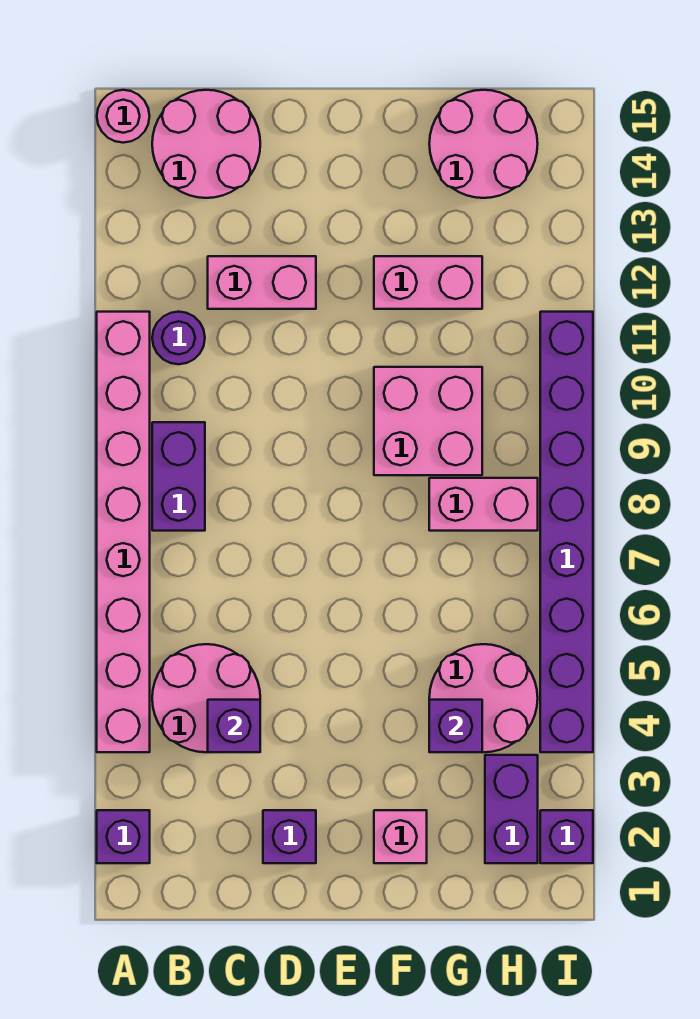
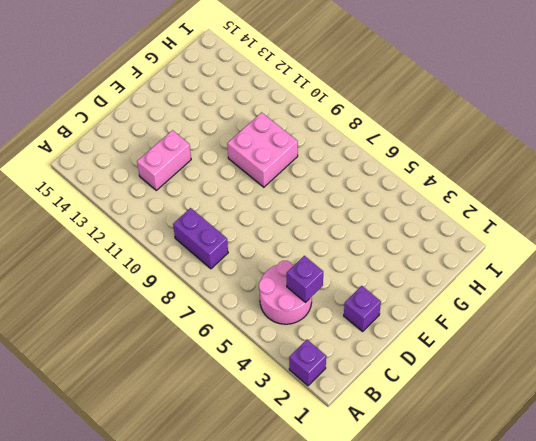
none -> pink brick A4:A11 level 1
none -> pink round brick A15 level 1
none -> purple round brick B11 level 1

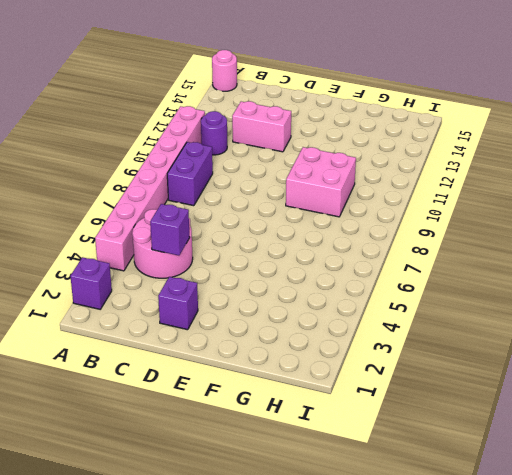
none -> pink round brick B14:C15 level 1
none -> pink brick F2 level 1
none -> pink brick F12:G12 level 1

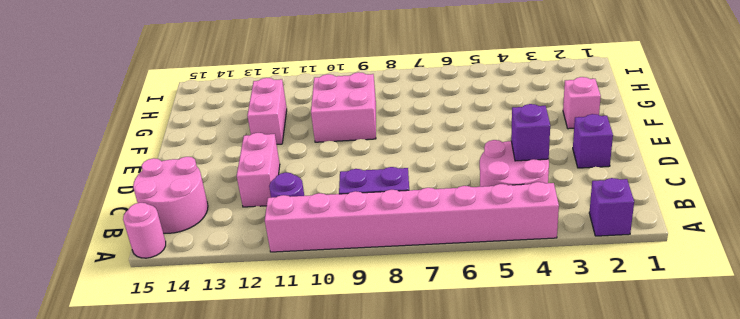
none -> pink round brick G4:H5 level 1
none -> pink brick G8:H8 level 1
none -> pink round brick G14:H15 level 1

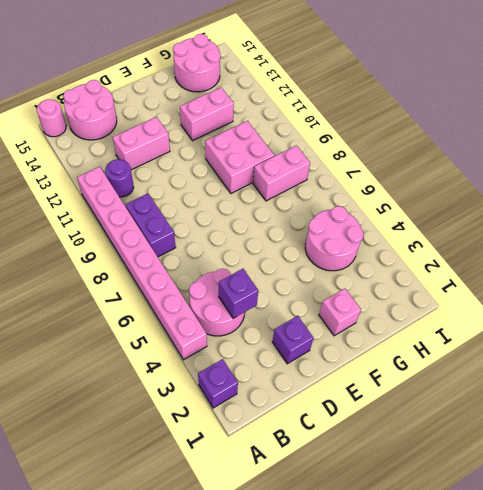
none -> purple brick H2:H3 level 1
none -> purple brick I2 level 1
none -> purple brick I4:I11 level 1

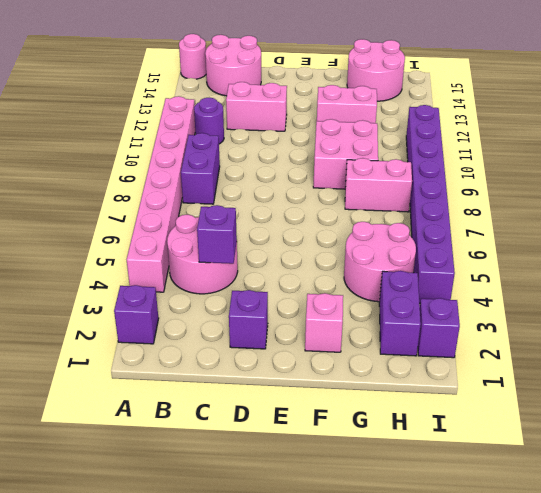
none -> purple brick G4 level 2

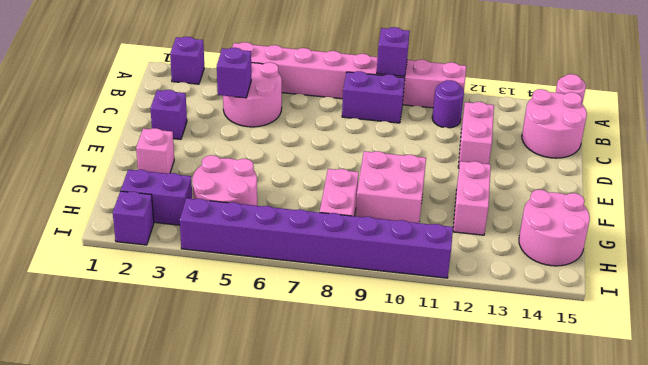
purple brick A9 level 2 -> purple brick G4 level 2

